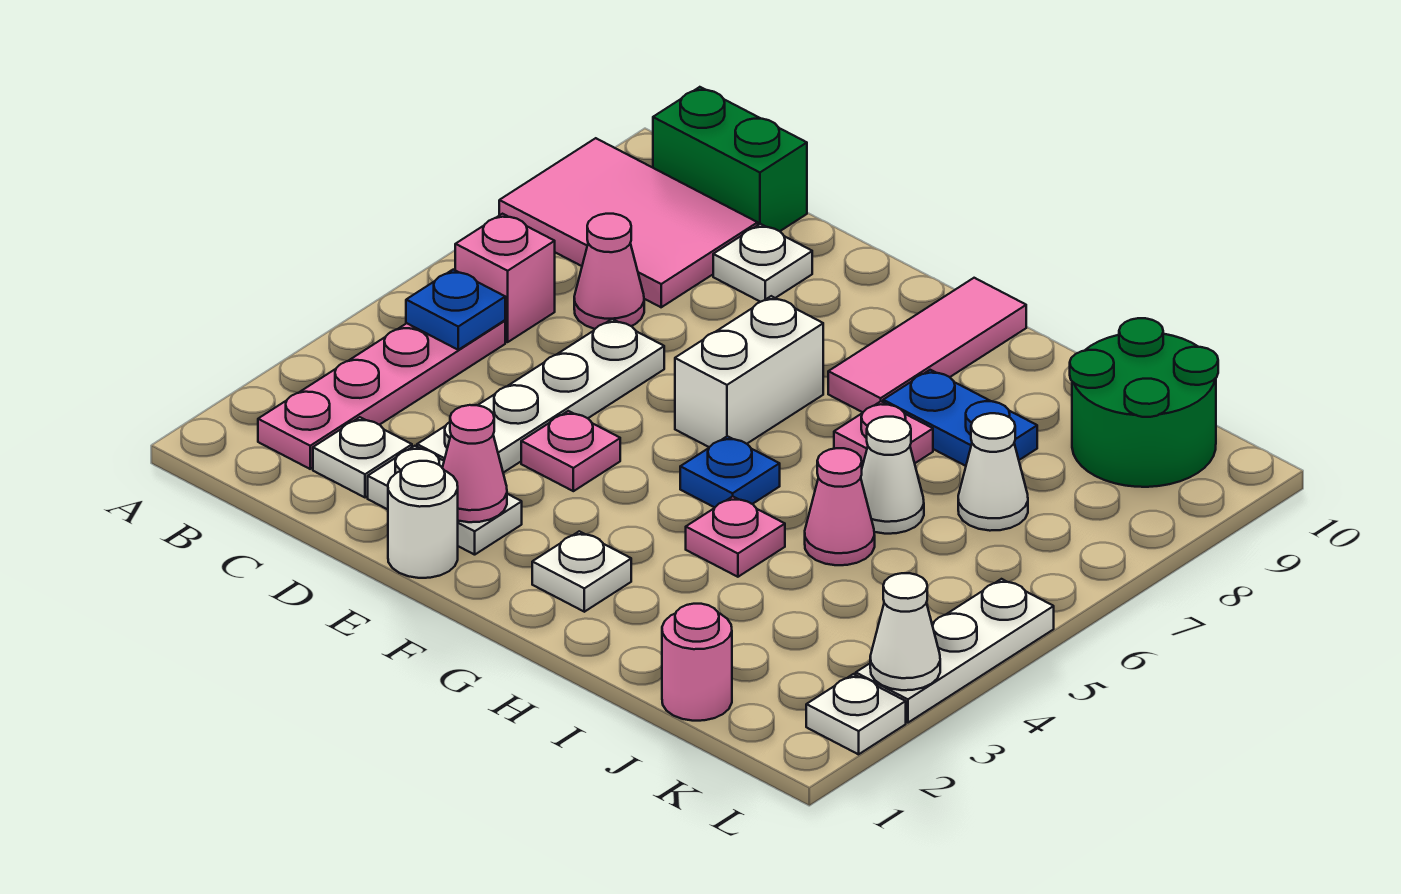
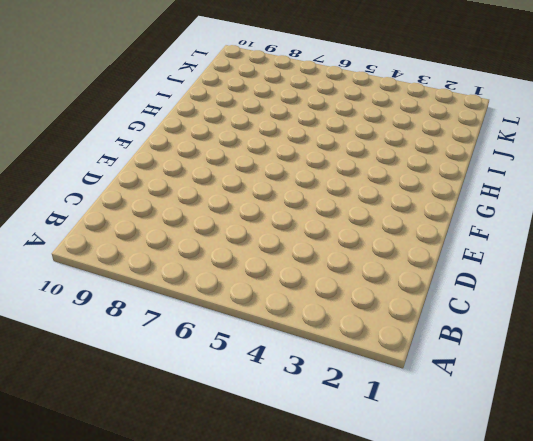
none -> pink tile A8:C9 level 1
none -> pink plate B2:B5 level 1
none -> pink brick B6 level 1

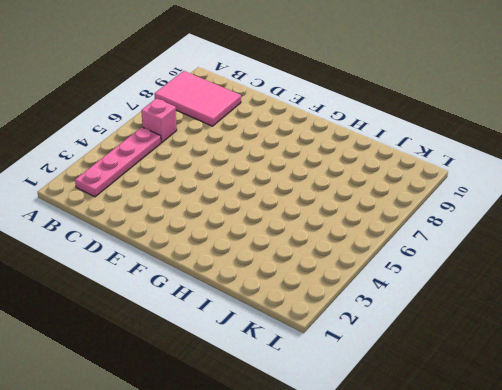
none -> green brick B10:C10 level 1
none -> white plate C2 level 1
none -> pink cone C7 level 1

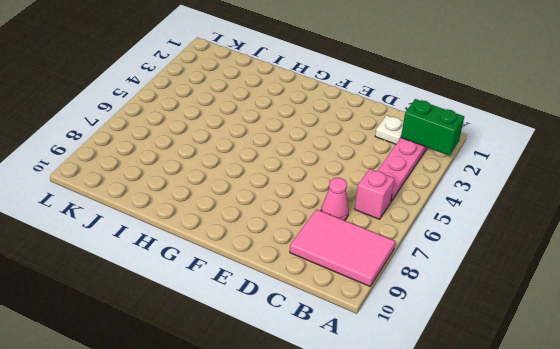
green brick A2:B2 level 2 -> green brick B10:C10 level 1
none -> white plate D2:E2 level 1
none -> white plate D3:D6 level 1
none -> white plate D9 level 1

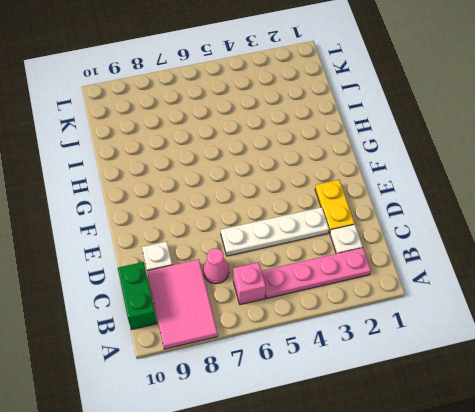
yellow plate D2:E2 level 1 -> white plate D2:E2 level 1
none -> white round brick E1 level 1
none -> pink plate E4 level 1
none -> white brick F6:F7 level 1

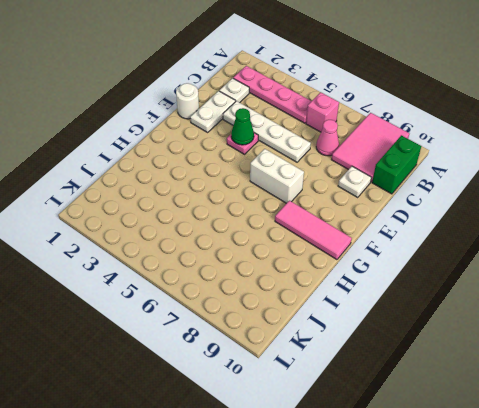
green cone E4 level 2 -> none
none -> white plate G2 level 1
none -> blue plate G5 level 1
none -> pink plate H4 level 1

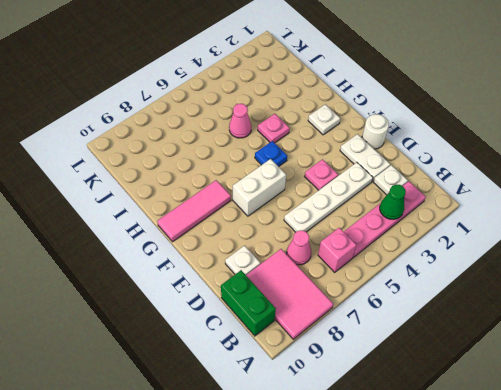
green cone B3 level 2 -> none
none -> pink plate H7 level 1
none -> blue plate H8:I8 level 1
none -> white cone I6 level 1

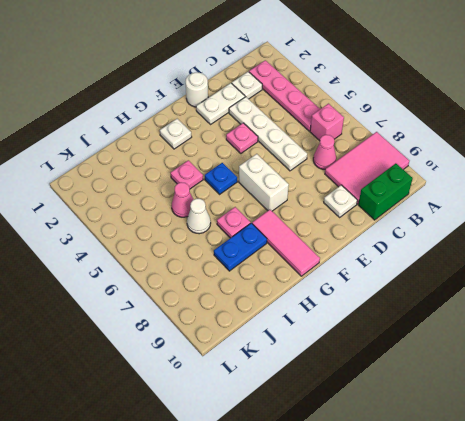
none -> pink round brick J1 level 1
none -> white cone J7 level 1
none -> green round brick J9:K10 level 1

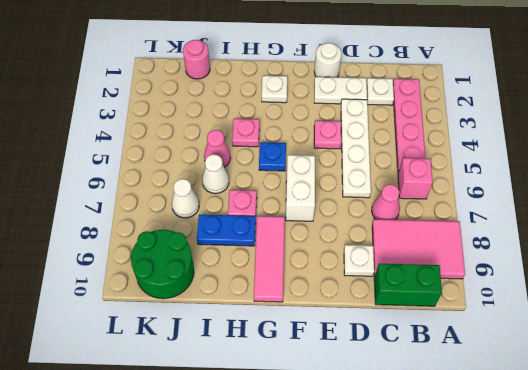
none -> white plate L2 level 1
none -> white plate L3:L5 level 1
none -> blue plate B5 level 2

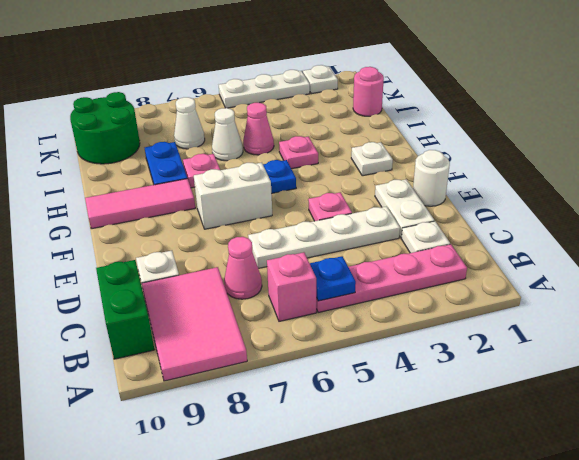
none -> pink cone E2 level 2
none -> white cone L3 level 2

